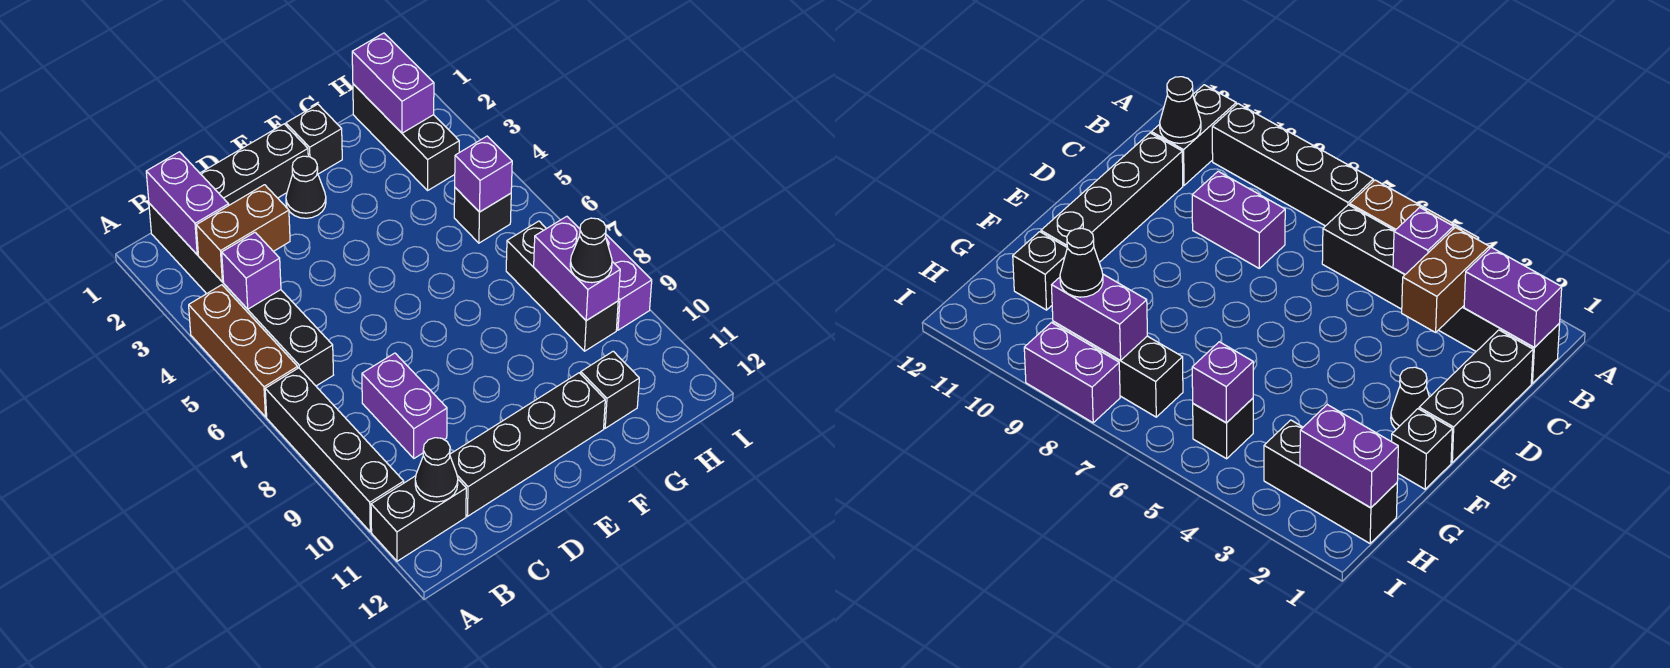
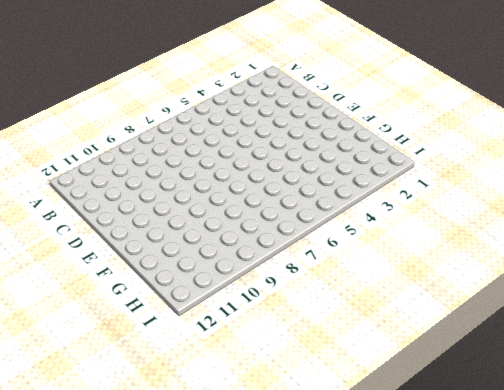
none -> brown brick A4:A6 level 1
none -> black brick A7:A10 level 1
none -> black brick A11:B11 level 1

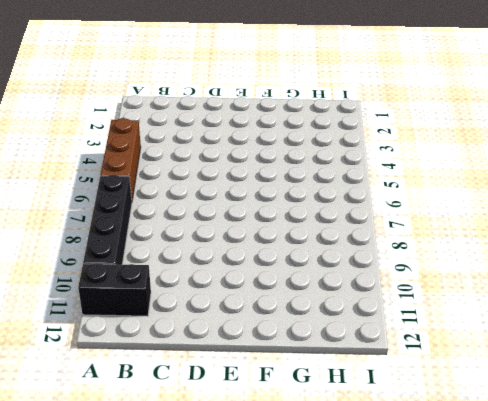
none -> black brick B1:B6 level 1
none -> black brick C1:E1 level 1
none -> purple brick C8:C9 level 1

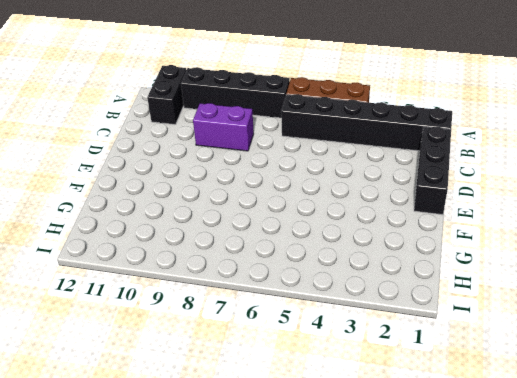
none -> black brick C11:F11 level 1
none -> black cone E2 level 1
none -> black brick F1 level 1

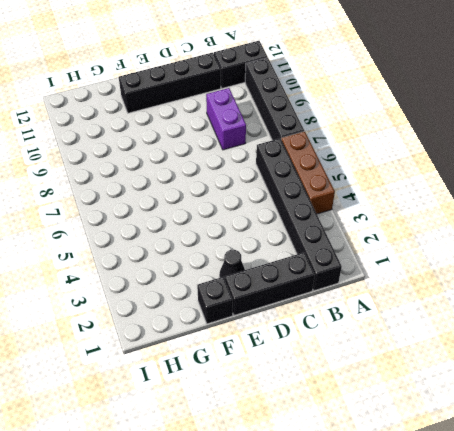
none -> black brick G11 level 1
none -> black brick H1:H3 level 1
none -> black brick H5 level 1

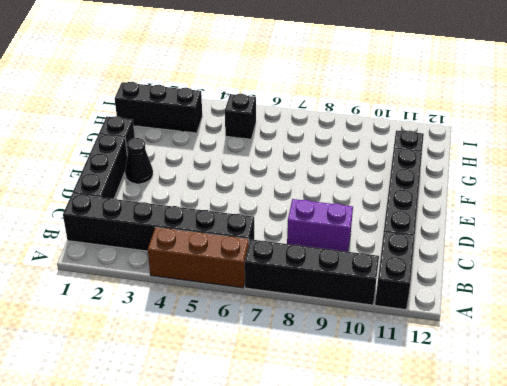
none -> black brick H7:H9 level 1
none -> purple brick I8:I9 level 1
none -> purple brick B1:B2 level 2

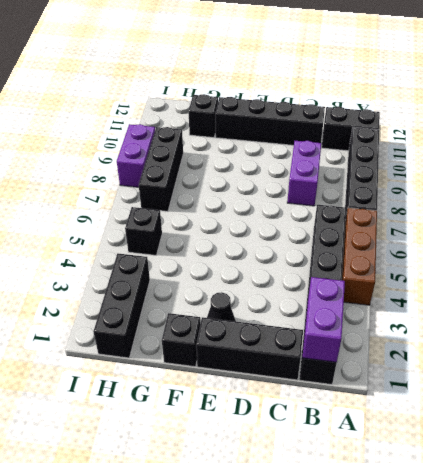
none -> brown brick B3:C3 level 2
none -> purple brick B4 level 2
none -> black cone B11 level 2

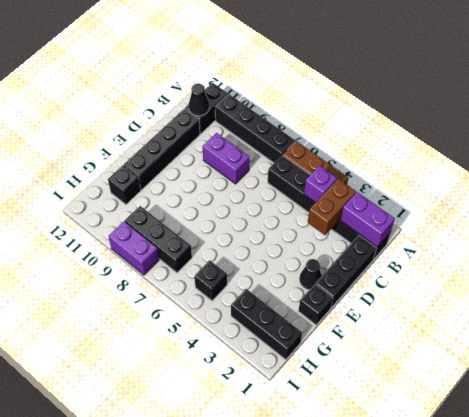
none -> purple brick H1:H2 level 2
none -> purple brick H5 level 2
none -> purple brick H8:H9 level 2

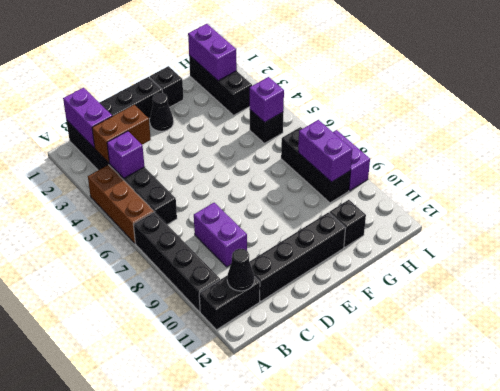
none -> black cone H9 level 3

